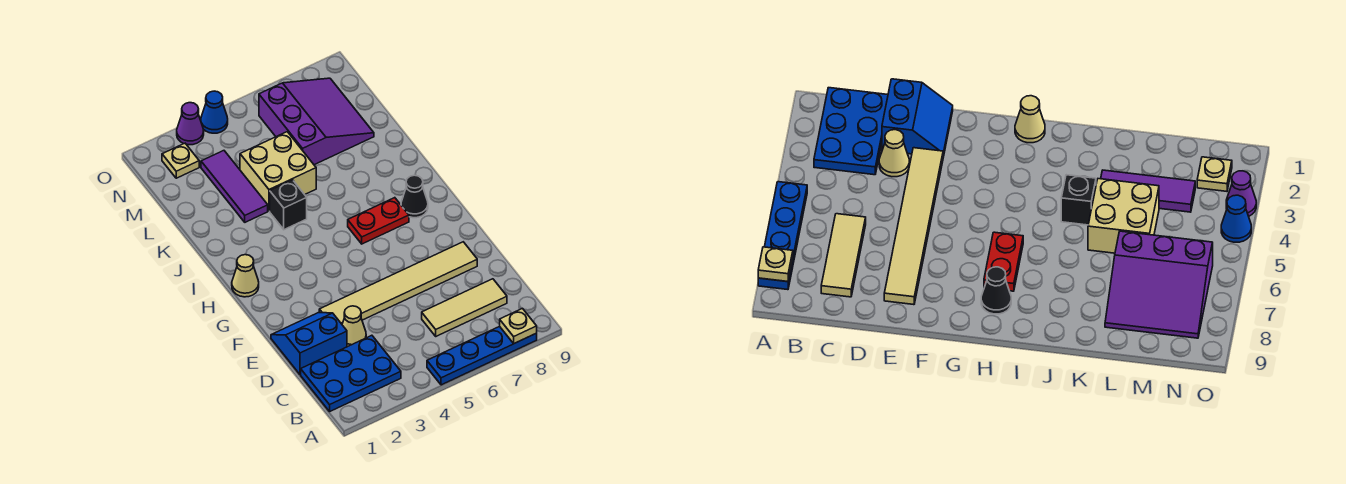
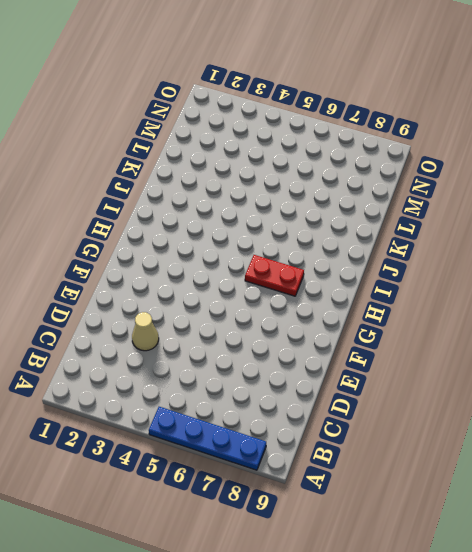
none -> blue plate B1:C3 level 1
none -> tan tile C6:C8 level 1
none -> blue slope D1:E2 level 1 top D

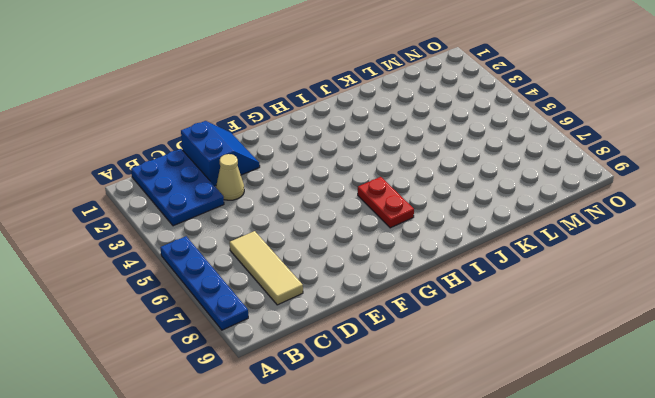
none -> tan tile E3:E8 level 1
none -> tan cone H1 level 1
none -> black cone H8 level 1

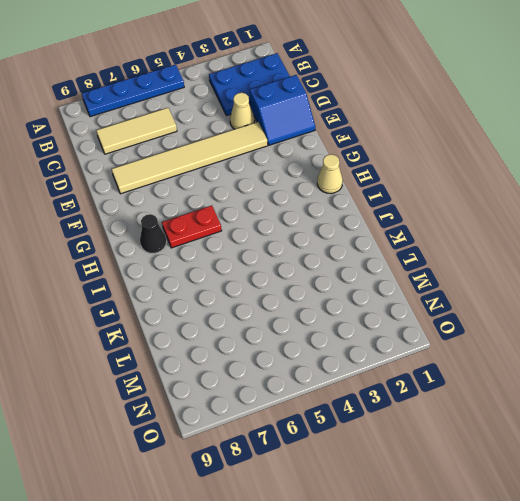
none -> black brick J4 level 1
none -> purple tile K3:M3 level 1
none -> tan brick K4:L5 level 1

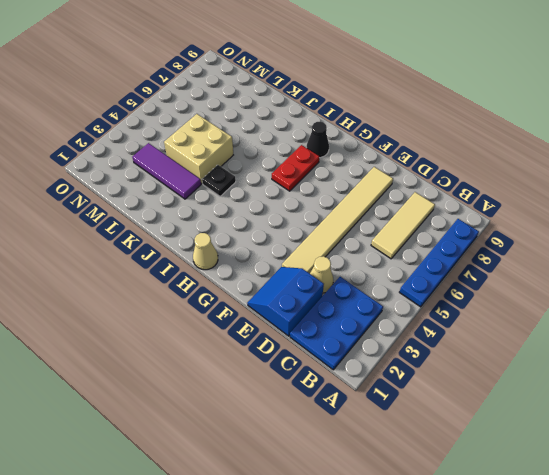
black plate J4 level 1 -> black brick J4 level 1
none -> purple slope L6:N8 level 1 top 6
none -> tan plate N2 level 1
none -> purple cone O3 level 1

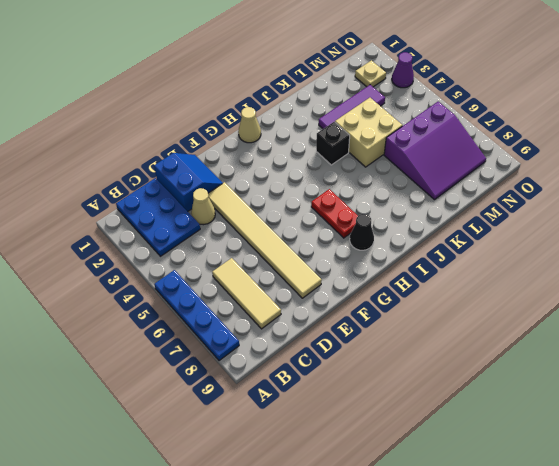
none -> blue cone O4 level 1
none -> tan plate A8 level 2

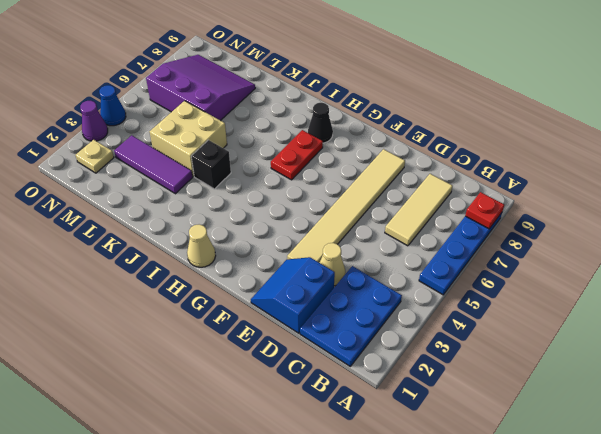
red plate A8 level 2 -> tan plate A8 level 2

